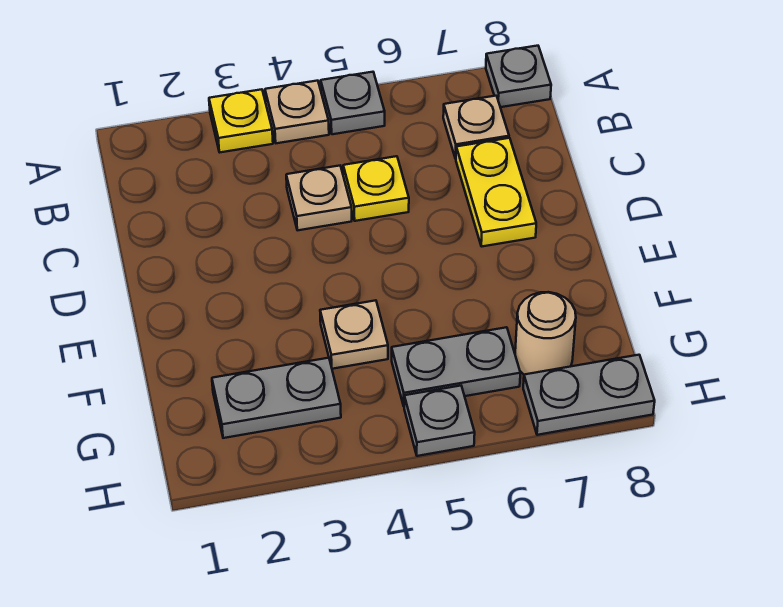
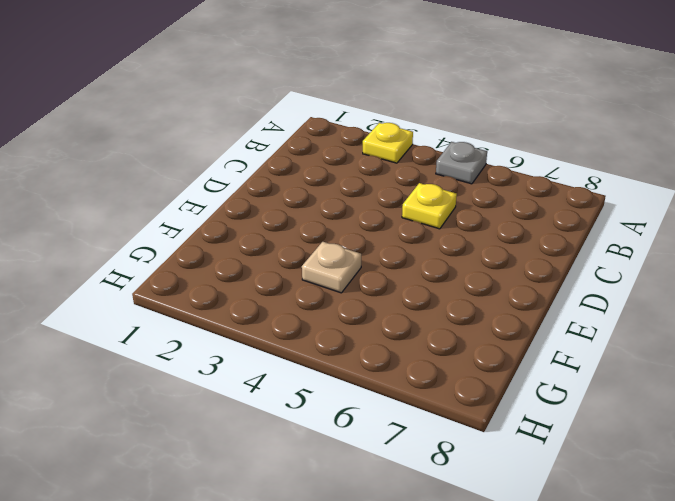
none -> tan plate A4 level 1
none -> grey plate A8 level 1
none -> tan plate B7 level 1

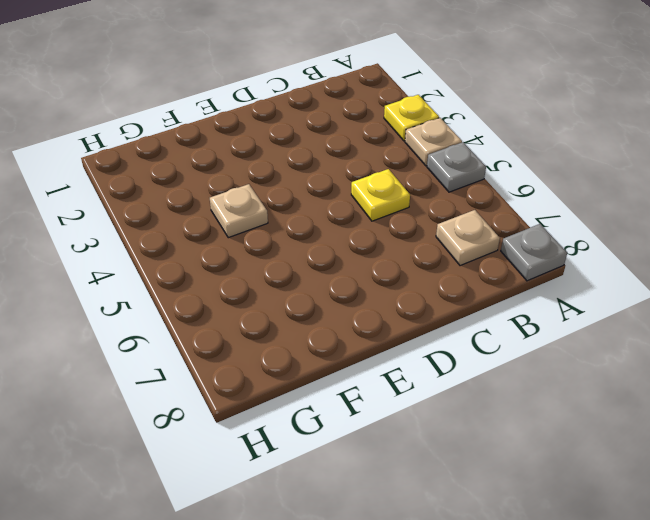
none -> tan plate C4 level 1
none -> yellow plate C7:D7 level 1
none -> grey plate G2:G3 level 1

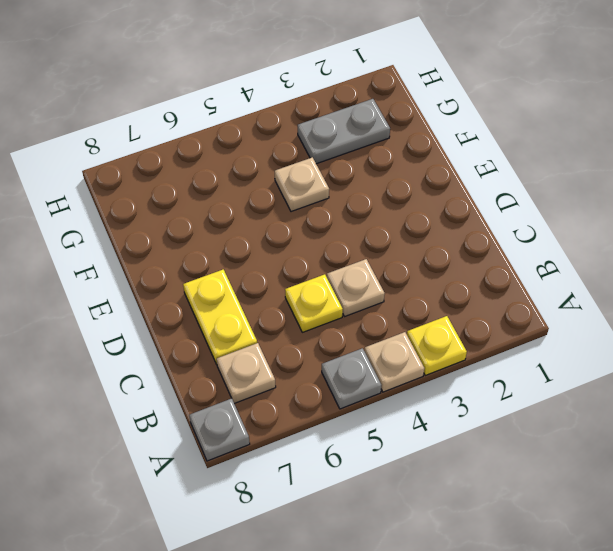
none -> grey plate G5:G6 level 1
none -> tan round brick G7 level 1
none -> grey plate H5 level 1

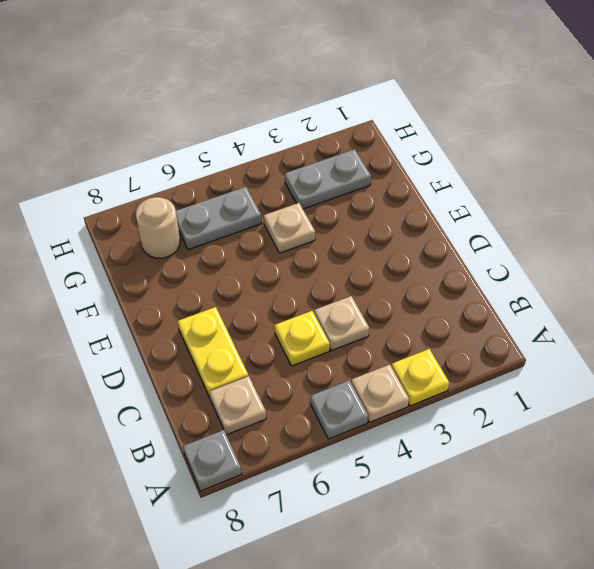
none -> grey plate H5 level 1
none -> grey plate H7:H8 level 1

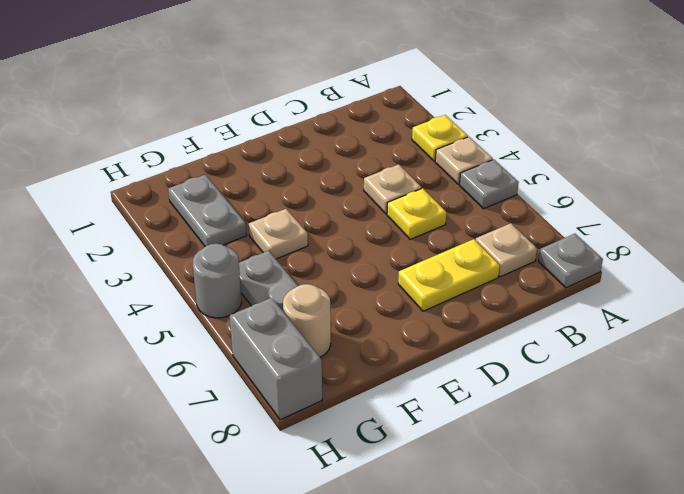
grey round brick H5 level 1 -> grey plate H5 level 1
grey brick H7:H8 level 1 -> grey plate H7:H8 level 1

